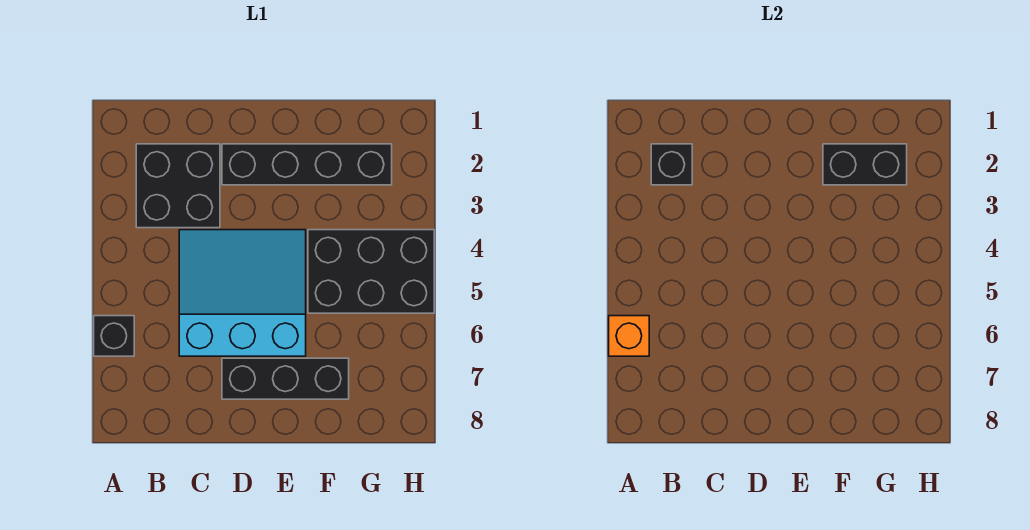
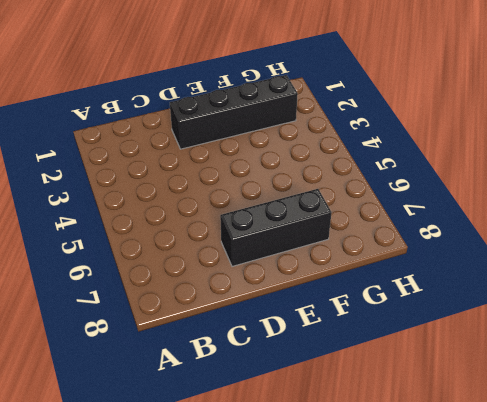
none -> black brick A6 level 1
none -> black brick B2:C3 level 1

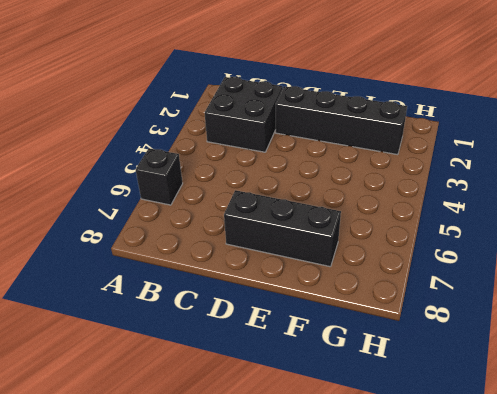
none -> cyan slope C4:E6 level 1 top 6
none -> black brick F4:H5 level 1

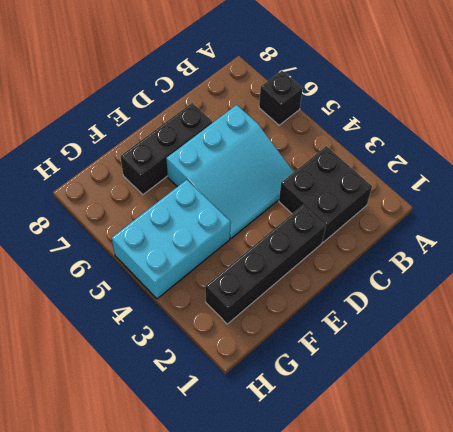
cyan brick F4:H5 level 1 -> black brick F4:H5 level 1
none -> orange brick A6 level 2
none -> black brick B2 level 2

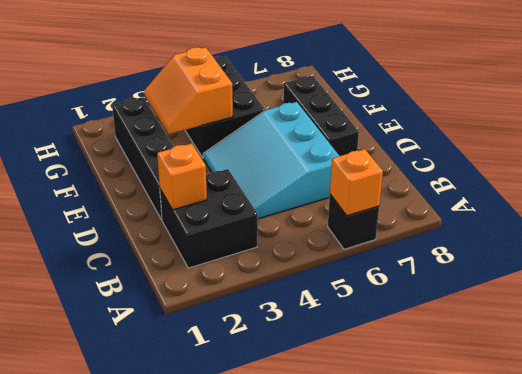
orange brick C2 level 2 -> none
orange slope F3:G4 level 2 top 4 -> none
none -> black brick B2 level 2
none -> black brick F2:G2 level 2

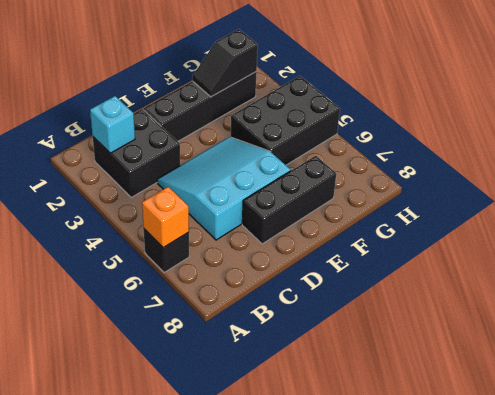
cyan brick B2 level 2 -> black brick B2 level 2
black slope F2:G2 level 2 top G -> black brick F2:G2 level 2

